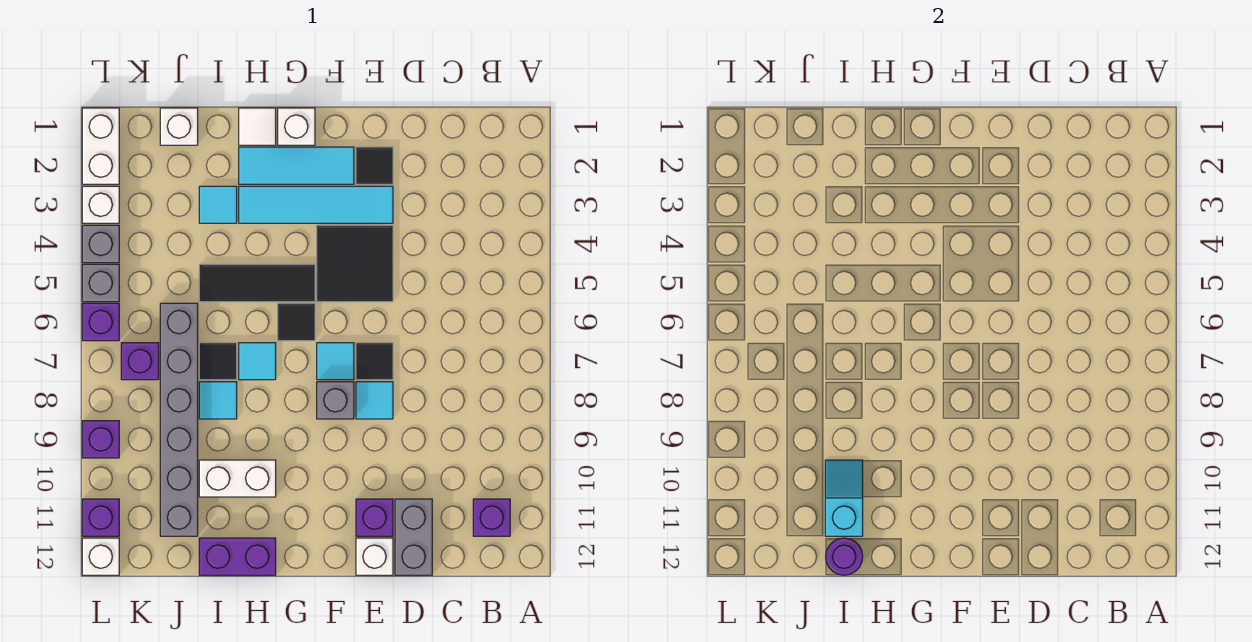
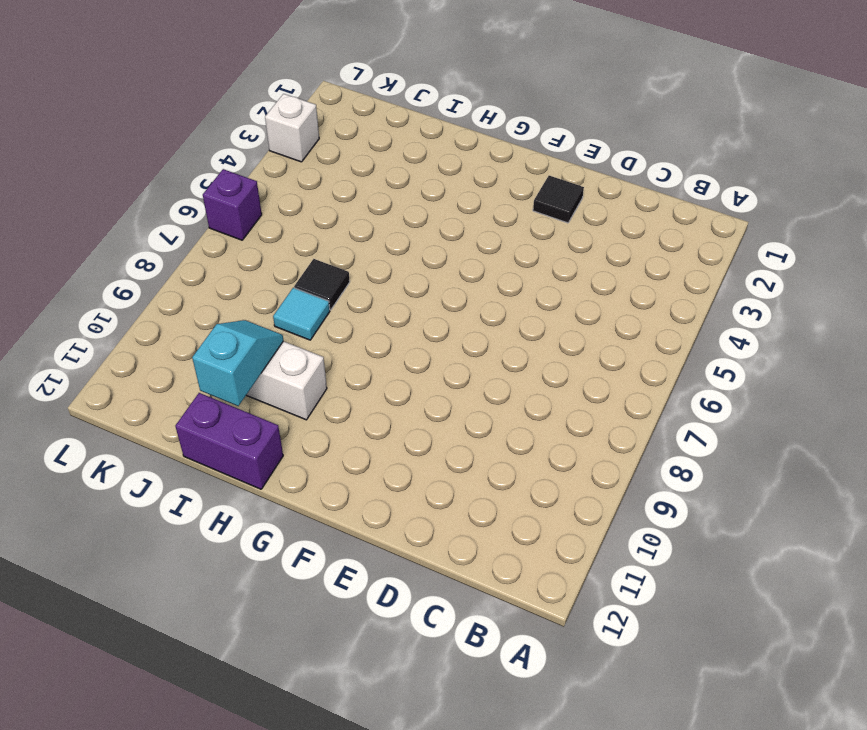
none -> purple brick B11 level 1
none -> grey brick D11:D12 level 1
none -> cyan tile E3:H3 level 1
none -> black tile E4:F5 level 1

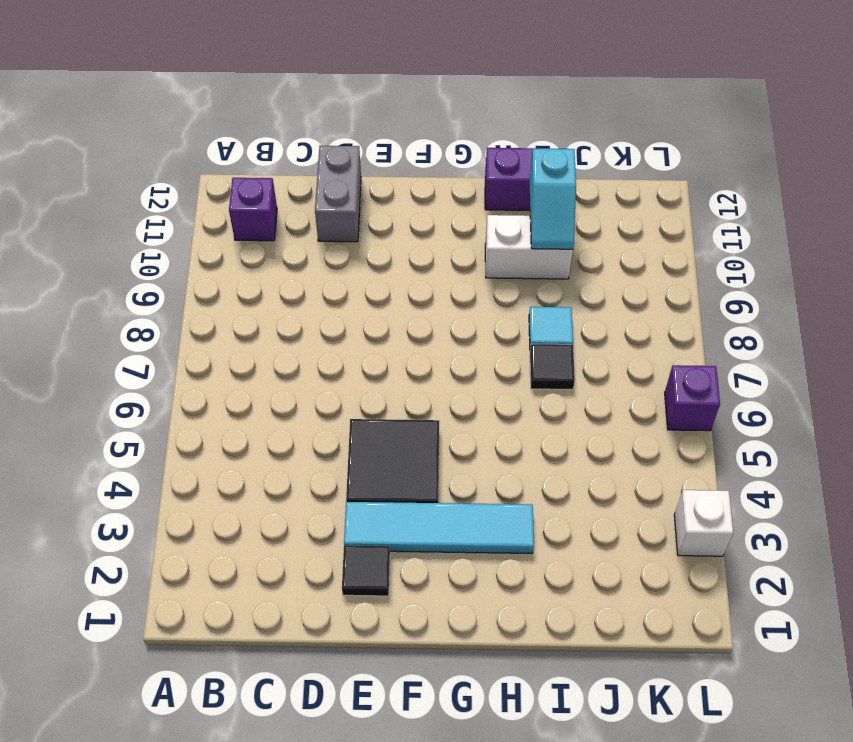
none -> black tile E7 level 1
none -> cyan tile E8 level 1
none -> purple brick E11 level 1
none -> white brick E12 level 1

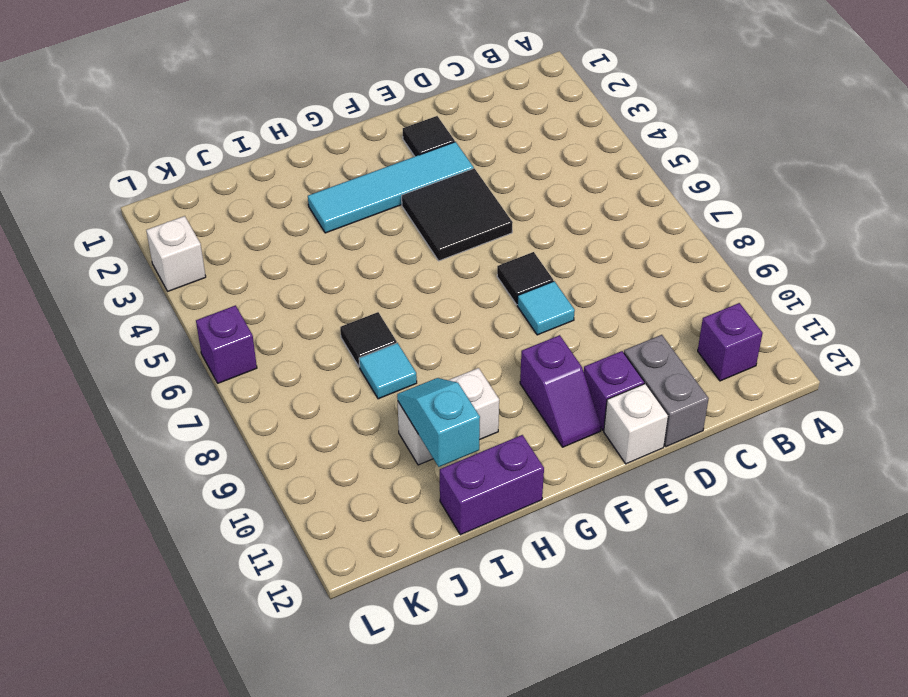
purple slope F10:F11 level 1 top 10 -> none
none -> cyan tile F2:H2 level 1
none -> cyan tile F7 level 1
none -> grey brick F8 level 1
none -> white brick G1 level 1

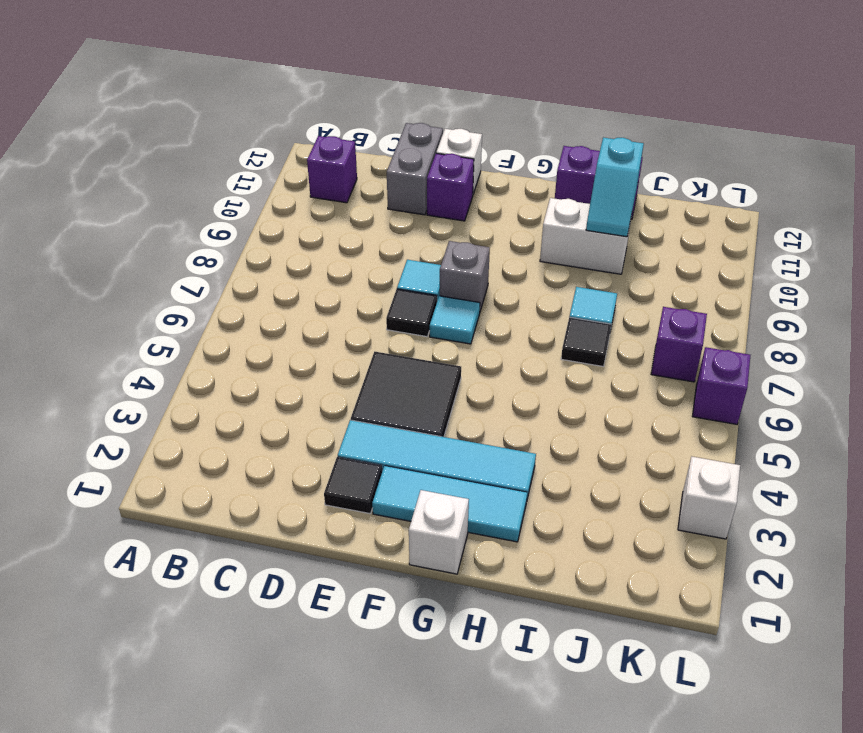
none -> black tile G5:I5 level 1
none -> black tile G6 level 1
none -> white tile H1 level 1
none -> cyan tile H7 level 1

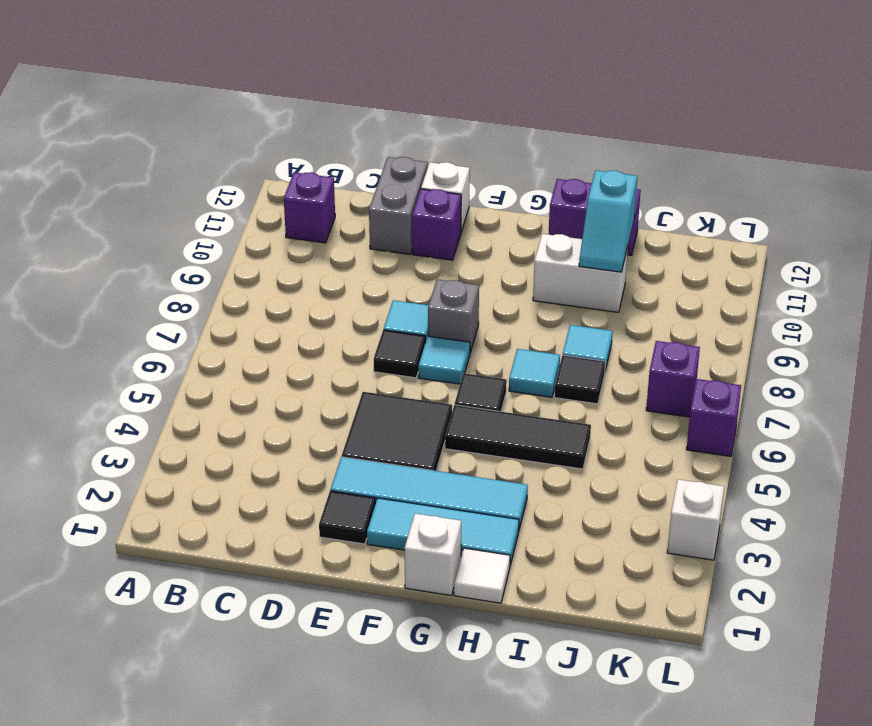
none -> cyan tile I3 level 1
none -> white brick J1 level 1
none -> grey brick J6:J11 level 1
none -> white brick L1:L2 level 1

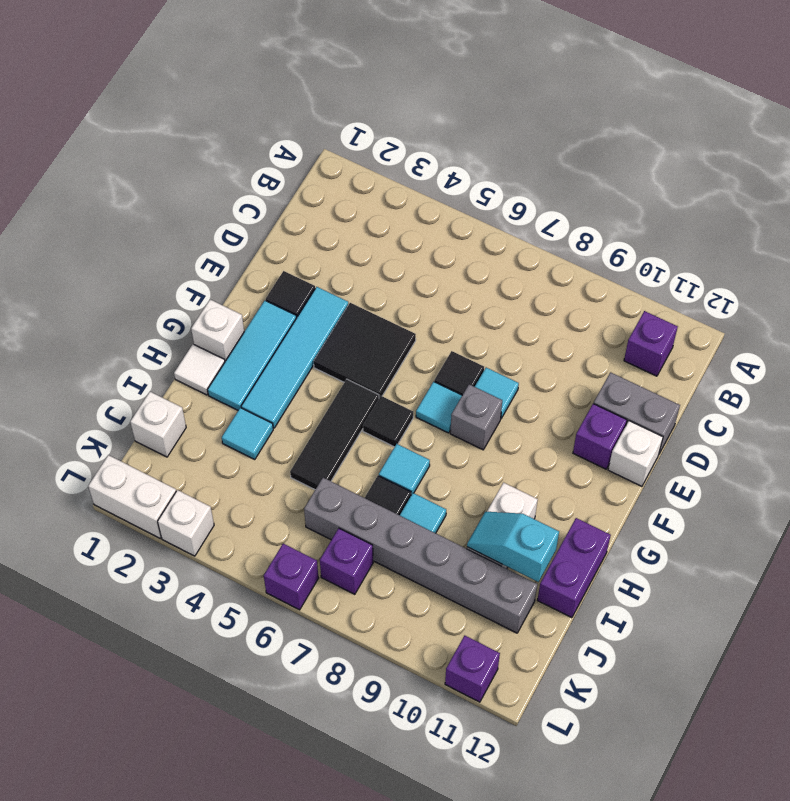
none -> grey brick L4 level 1
none -> grey brick L5 level 1
none -> purple brick L9 level 1
none -> white brick L12 level 1

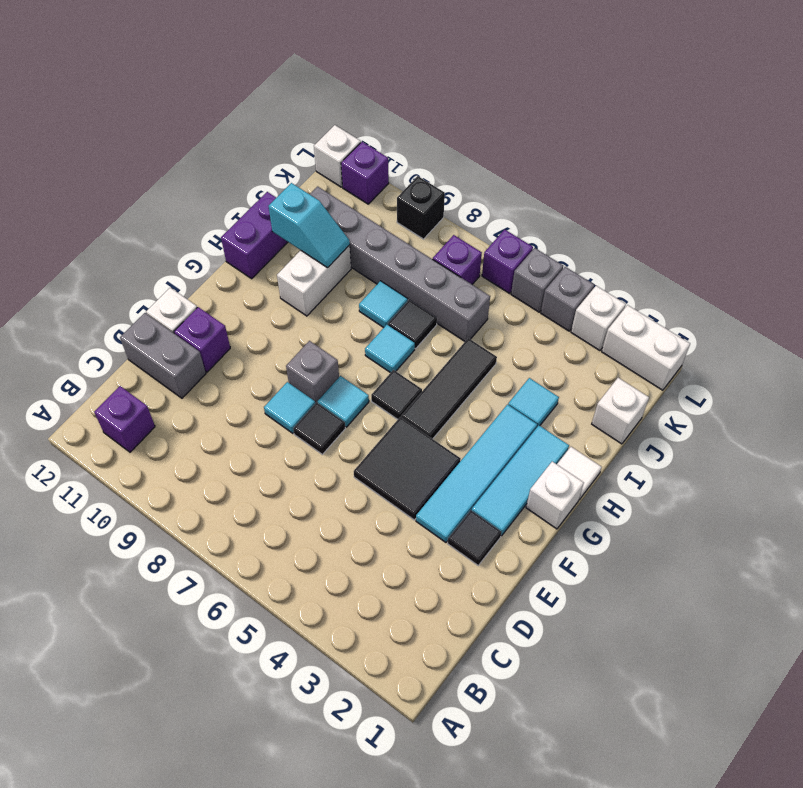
black brick L9 level 1 -> purple brick L9 level 1
none -> purple round brick I12 level 2

